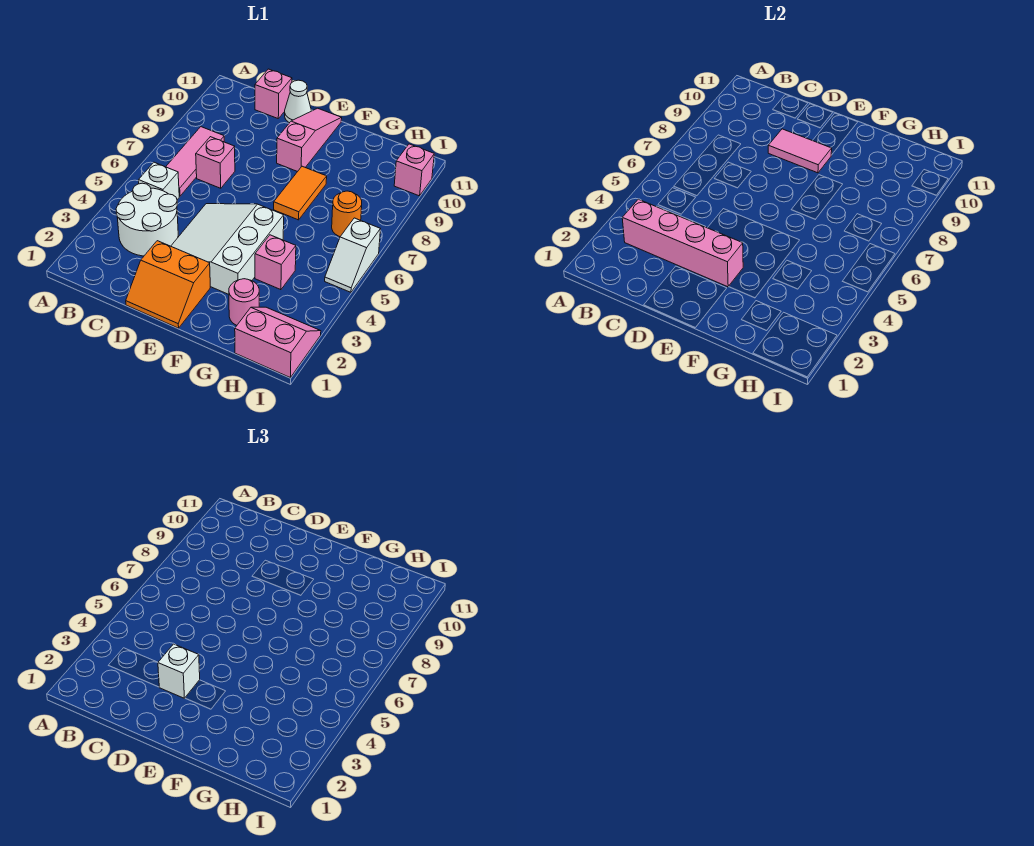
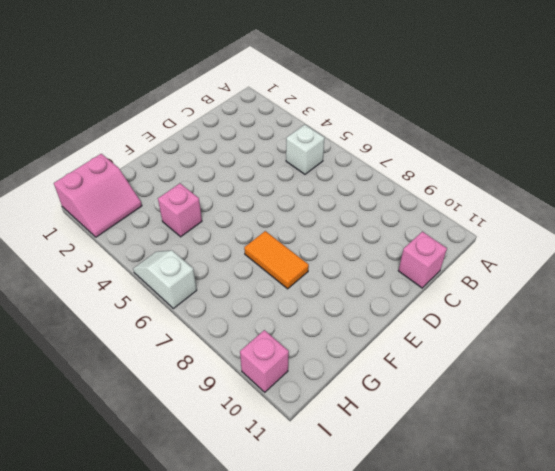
none -> white round brick B3:C4 level 1
none -> pink tile B6:B8 level 1
none -> pink brick C7 level 1

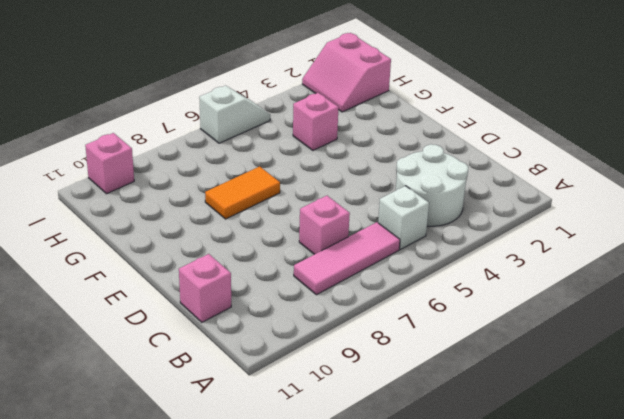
none -> orange slope D1:E2 level 1 top 2
none -> white slope D3:F5 level 1 top F
none -> white cone D11 level 1

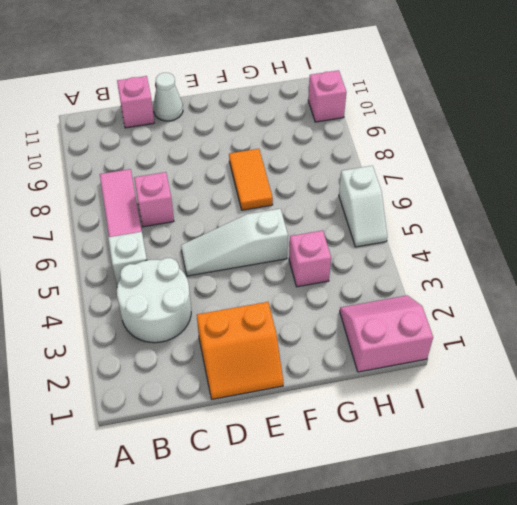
white slope D5:F5 level 1 top F -> white slope D3:F5 level 1 top F
none -> pink slope E9:E11 level 1 top 9
none -> pink round brick G2 level 1
none -> orange round brick H7 level 1

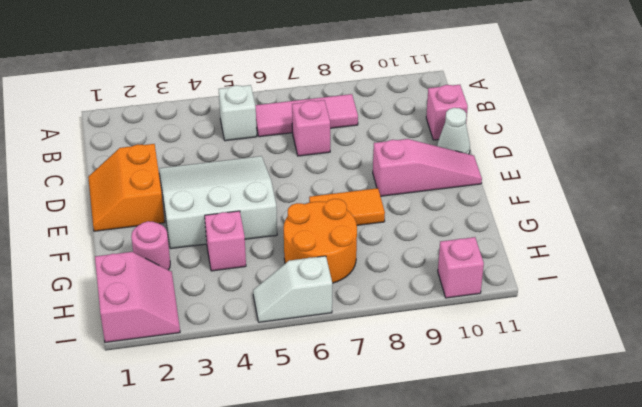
orange round brick G6:H7 level 1 -> orange round brick H7 level 1
none -> white round brick B3:C4 level 1
none -> pink brick B3:E3 level 2
none -> pink tile D9:E9 level 2

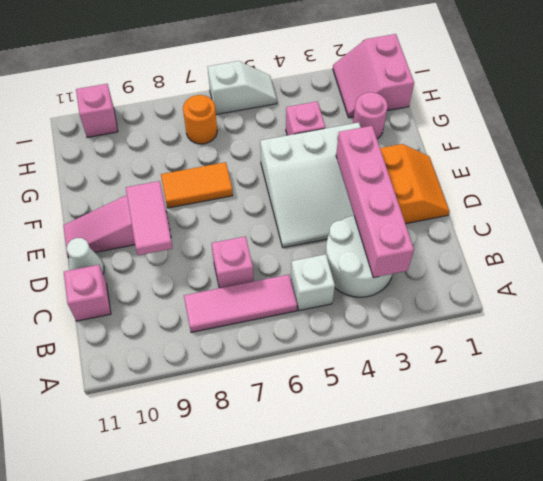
none -> white brick D3 level 3

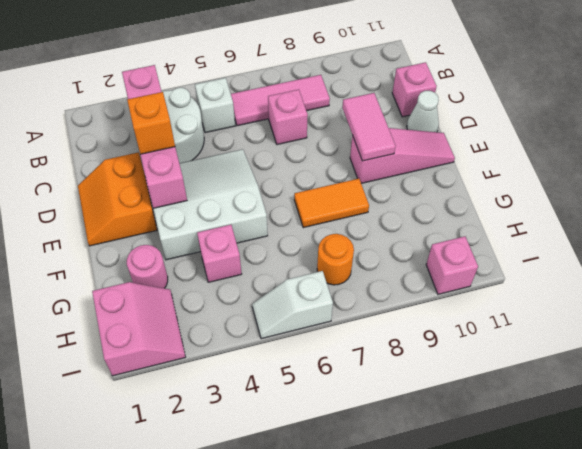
orange brick D3 level 3 -> white brick D3 level 3

